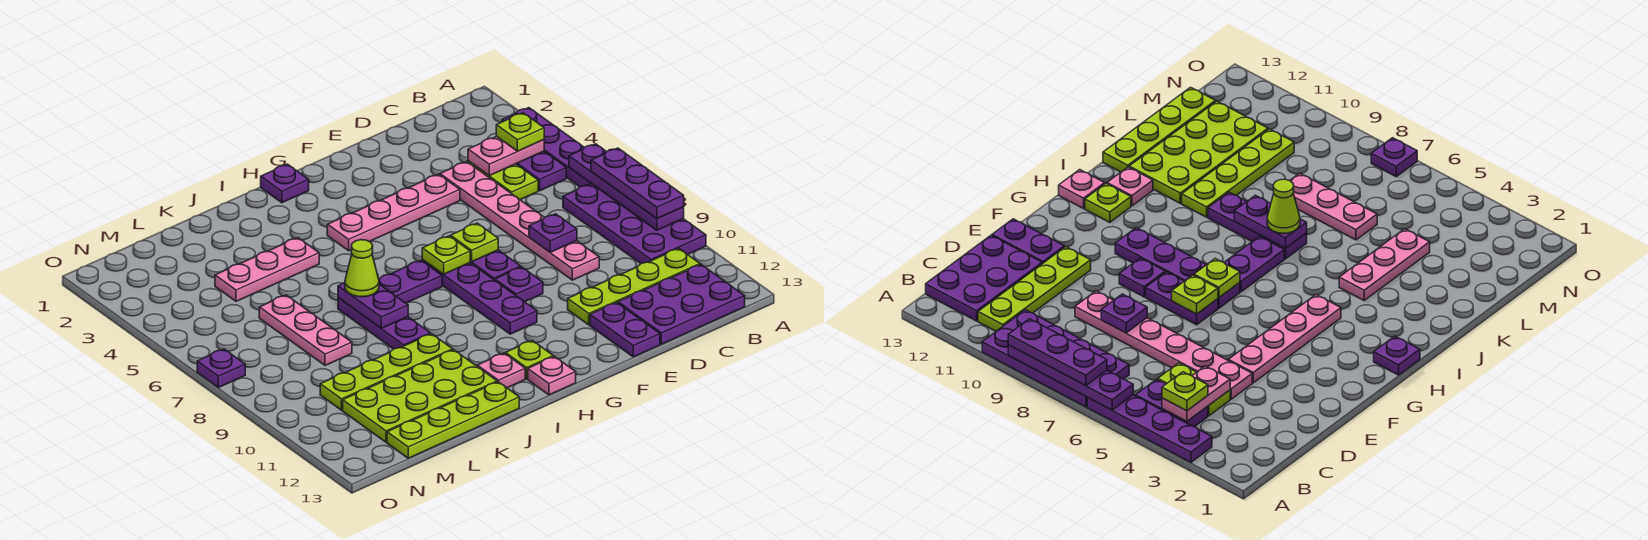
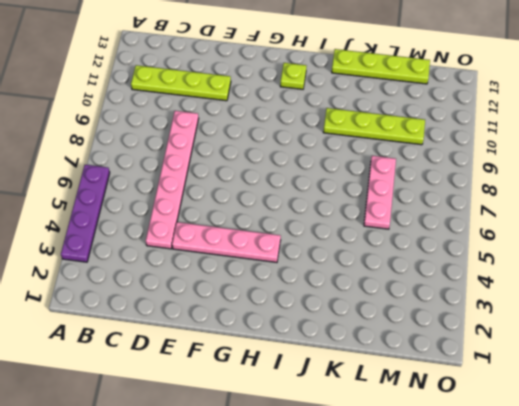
none -> purple plate A7:B10 level 1
none -> purple plate B4:B5 level 1
none -> purple plate B12:D13 level 1
none -> lime plate C4:C5 level 1

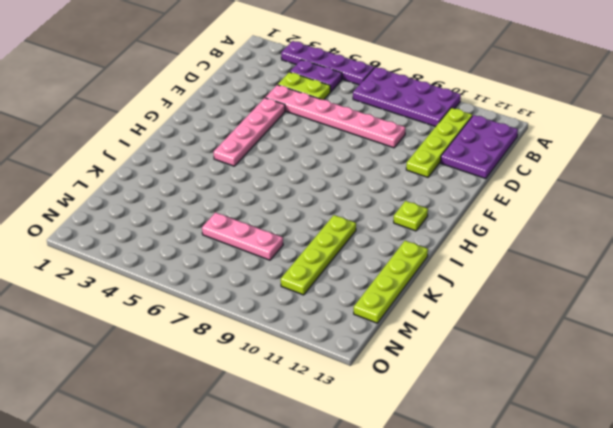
none -> purple plate E12:E13 level 1
none -> purple plate F7:F8 level 1
none -> purple plate F9 level 1
none -> purple plate G7:G10 level 1

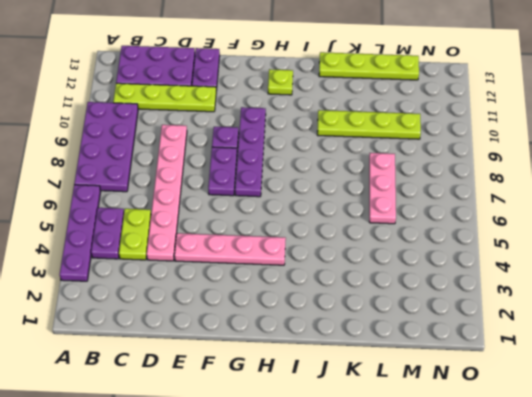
none -> purple plate H1 level 1
none -> purple plate H7:I7 level 1
none -> pink plate H13 level 1
none -> pink plate I12 level 1

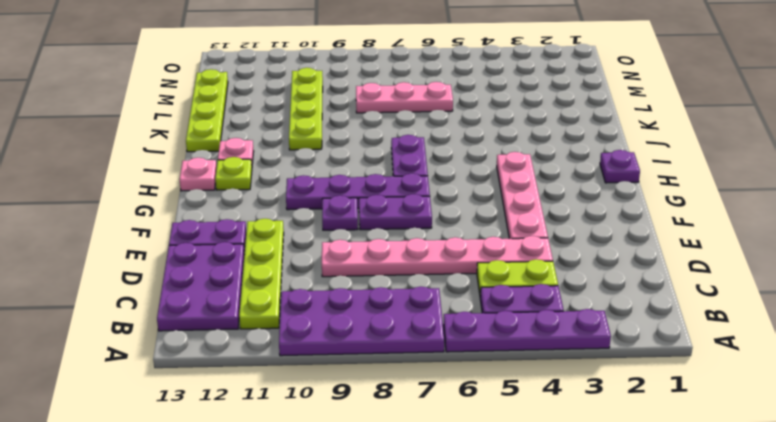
none -> pink plate J4:L4 level 1
none -> purple plate J7:J9 level 1
none -> lime plate J11:M12 level 1
none -> purple plate O7 level 1

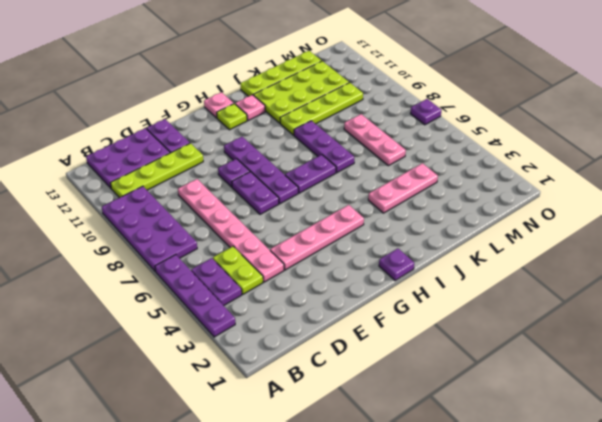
none -> purple plate A6:A9 level 2
none -> pink plate B4:C4 level 2
none -> purple plate D8 level 2
none -> lime plate F7 level 2

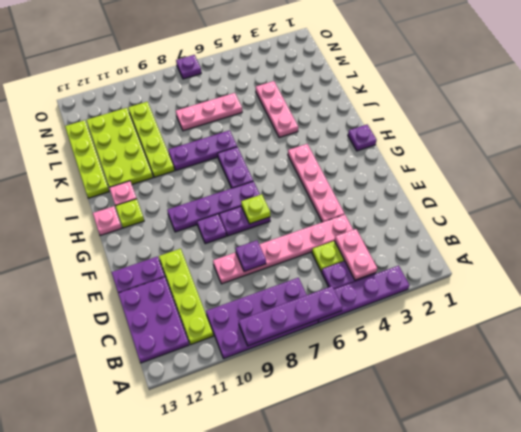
none -> lime plate G7 level 2
none -> purple plate J7:J8 level 2
none -> purple plate A7:A9 level 3
none -> lime plate B4 level 3

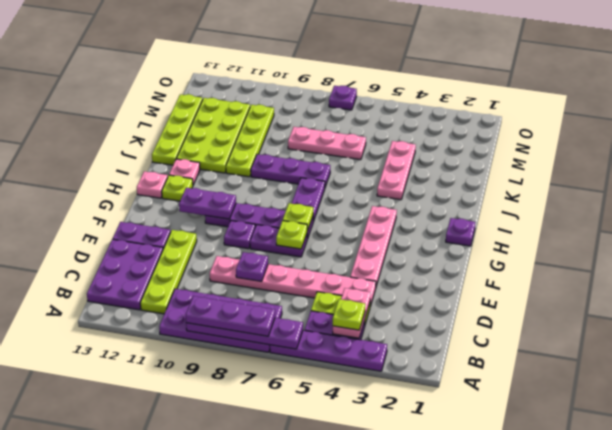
purple plate G10:G11 level 2 -> purple plate J7:J8 level 2
none -> lime cone J7 level 3

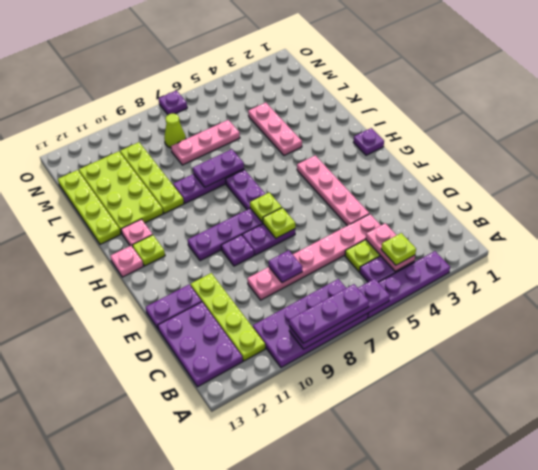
lime cone M8 level 1 -> lime cone J7 level 3

